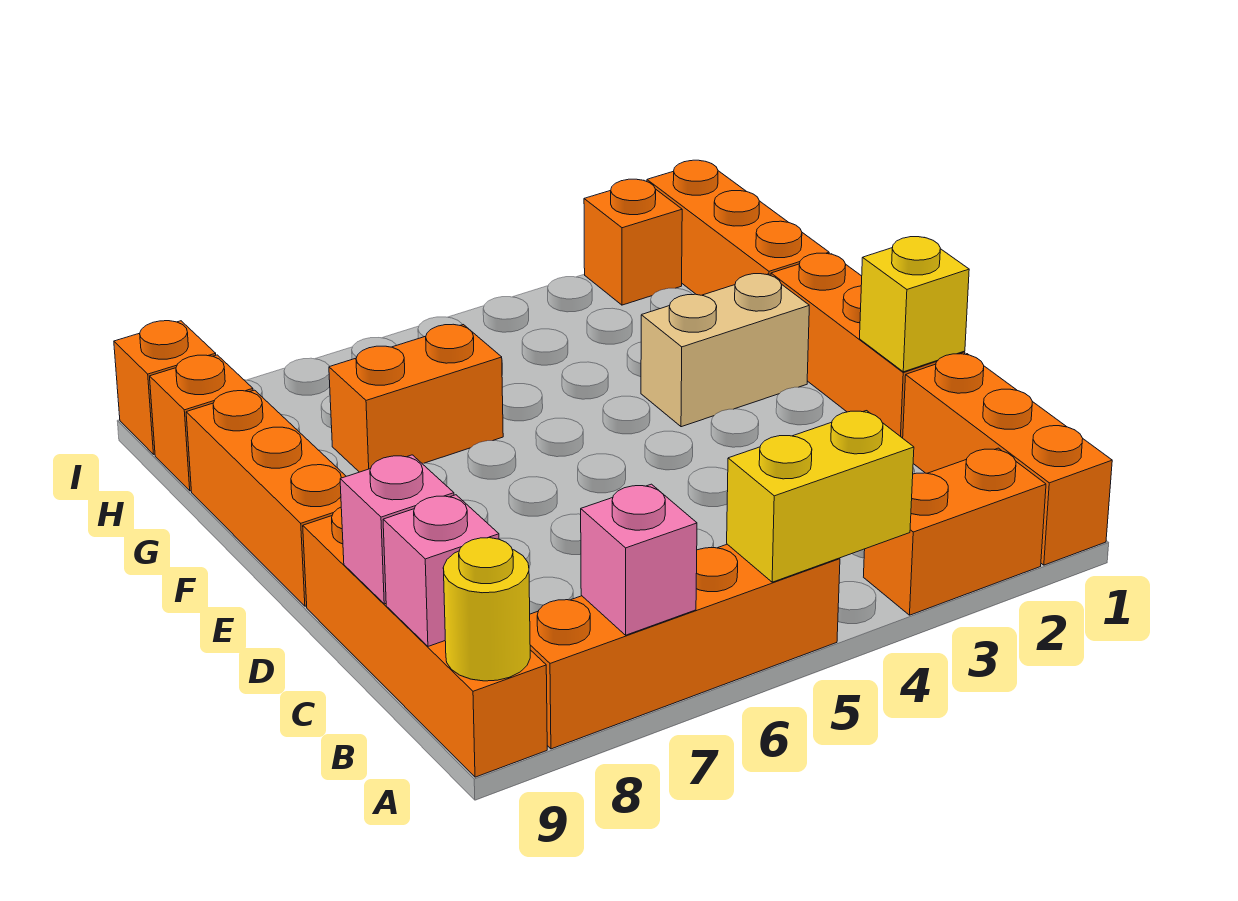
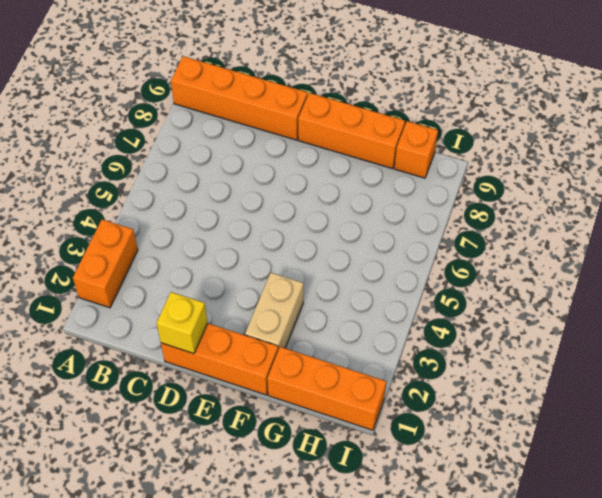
none -> orange brick A1:C1 level 1
none -> orange brick A5:A8 level 1
none -> orange brick G6:G7 level 1

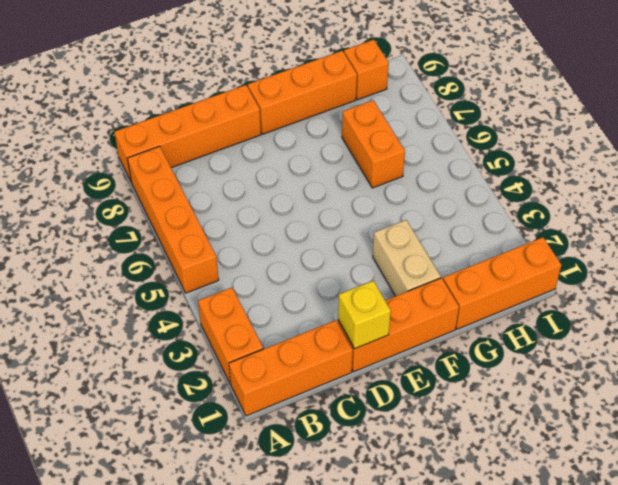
none -> orange brick I2 level 1
none -> orange brick I9 level 1
none -> yellow brick A4:A5 level 2

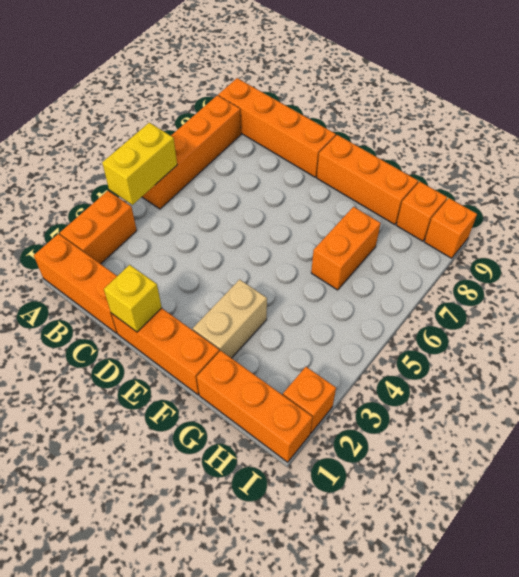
none -> pink brick A7 level 2
none -> yellow round brick A9 level 2
none -> pink brick B9 level 2

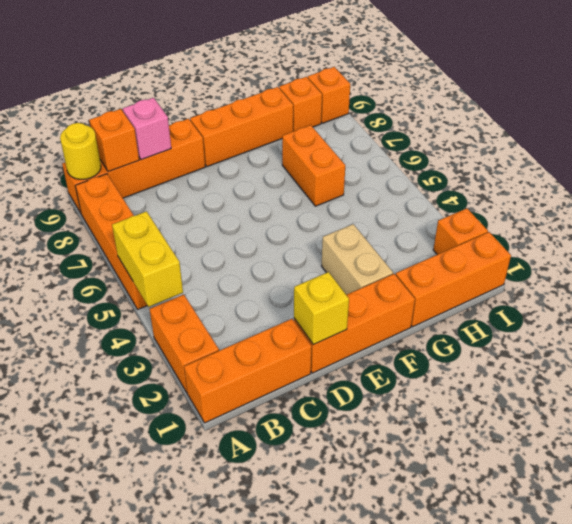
orange brick B9 level 2 -> pink brick B9 level 2
none -> pink brick A7 level 2

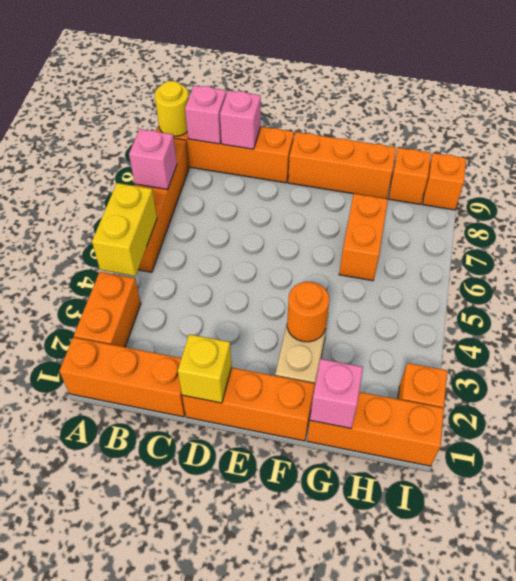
orange round brick F3 level 2 -> none
pink brick G1 level 2 -> none

